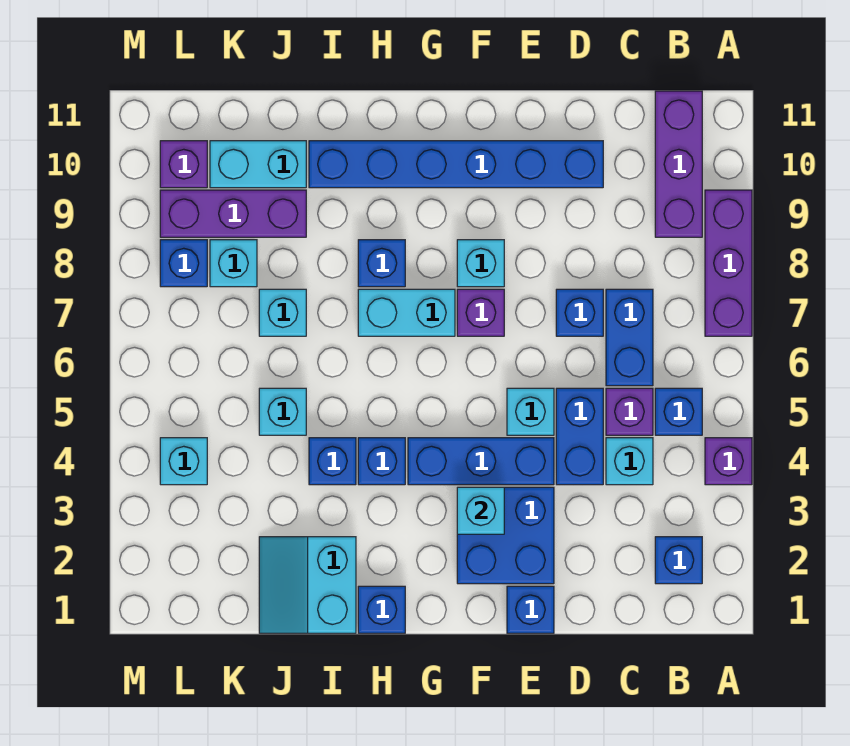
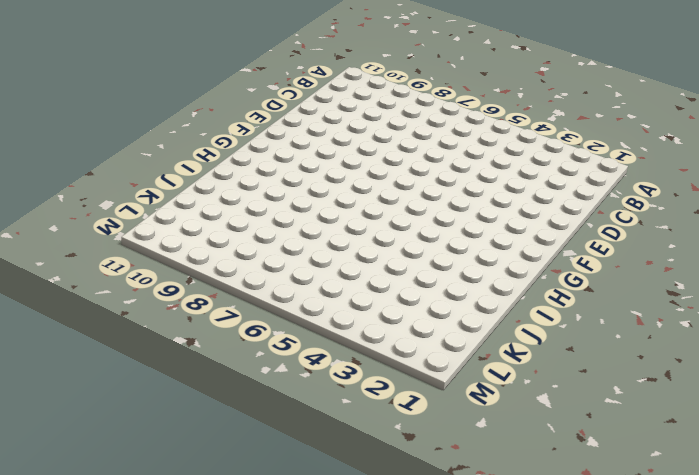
none -> purple brick A4 level 1
none -> purple brick A7:A9 level 1
none -> blue brick B2 level 1
none -> blue brick B5 level 1

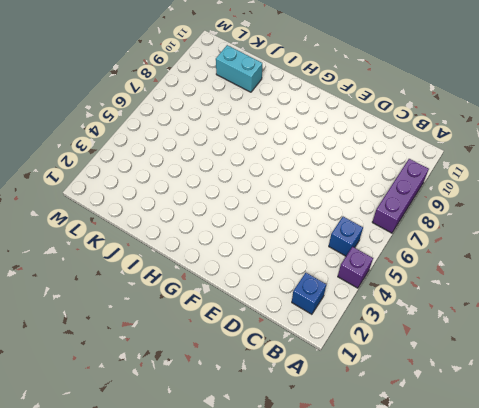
none -> purple brick B9:B11 level 1
none -> cyan brick C4 level 1
none -> purple brick C5 level 1
none -> blue brick C6:C7 level 1

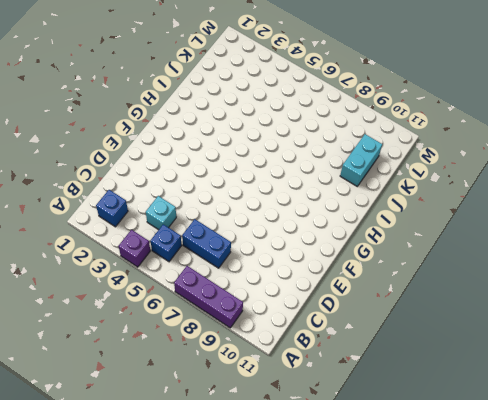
none -> purple brick B9:B11 level 1
none -> purple brick C5 level 1
none -> blue brick D4:D5 level 1
none -> blue brick D7 level 1

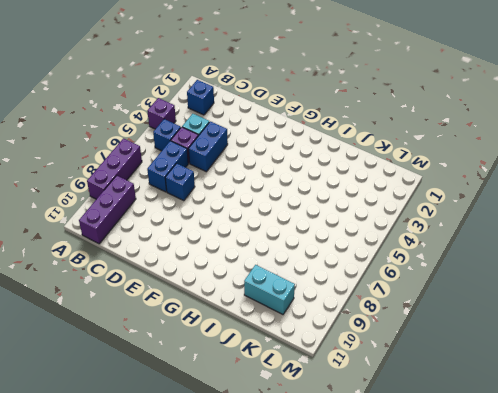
none -> blue brick D10:I10 level 1
none -> blue brick E1 level 1
none -> blue brick E2:F3 level 1
none -> blue brick E4:G4 level 1

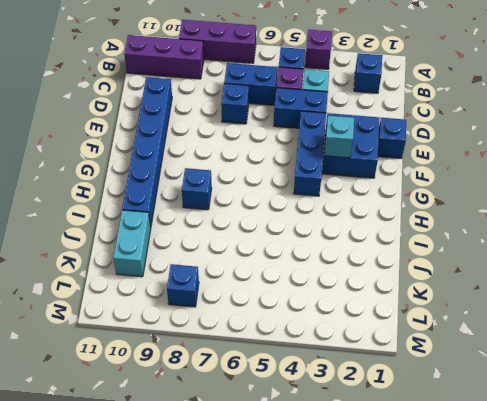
none -> cyan brick E5 level 1
none -> purple brick F7 level 1
none -> cyan brick F8 level 1
none -> cyan brick G7:H7 level 1

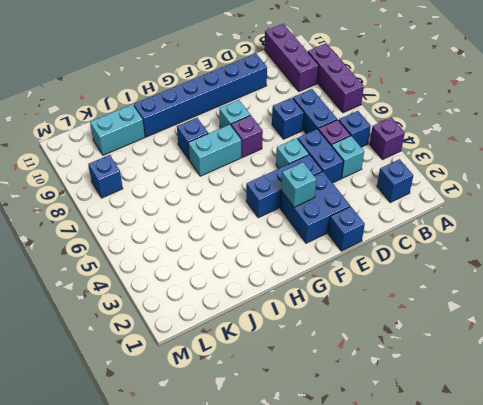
none -> blue brick H1 level 1
none -> blue brick H4 level 1
none -> cyan slope I1:J2 level 1 top I
none -> blue brick I4 level 1

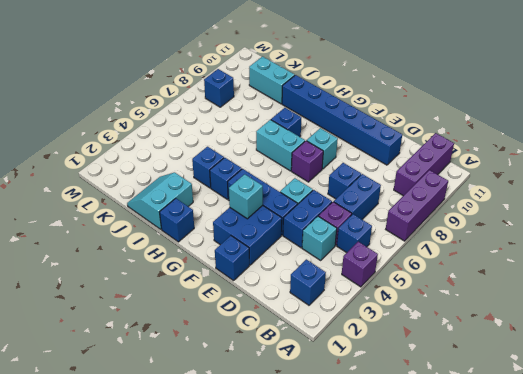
none -> cyan brick J5 level 1
none -> cyan brick J7 level 1
none -> purple brick J9:L9 level 1
none -> cyan brick K8 level 1

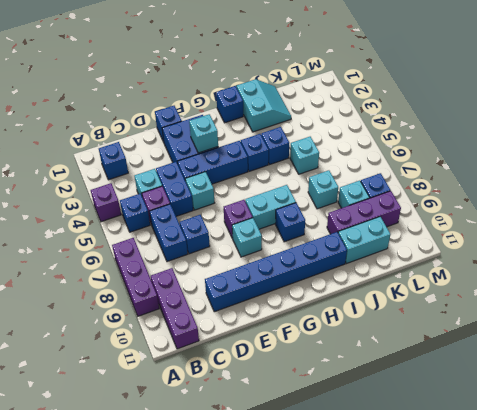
none -> cyan brick L4 level 1
none -> purple brick L10 level 1

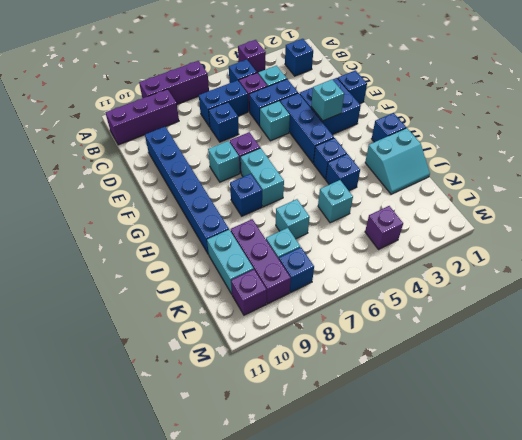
purple brick L4 level 1 -> cyan brick L4 level 1

